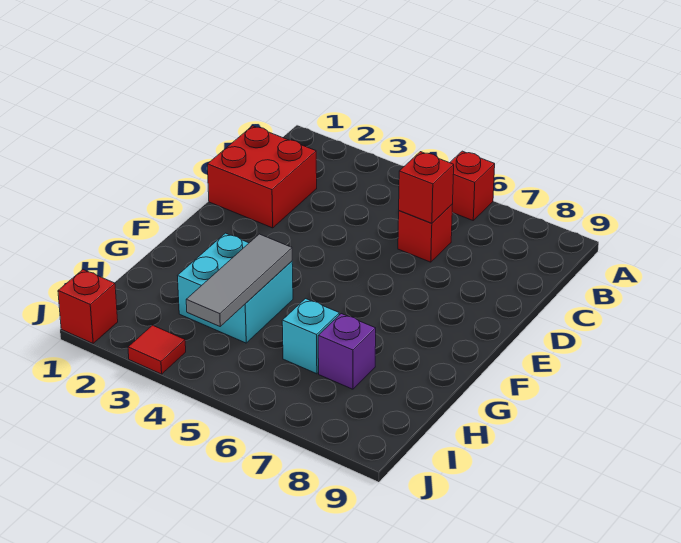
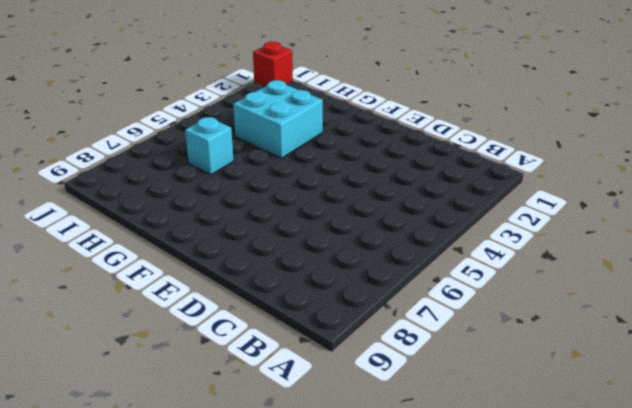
none -> red brick A6 level 1
none -> red brick C1:D2 level 1

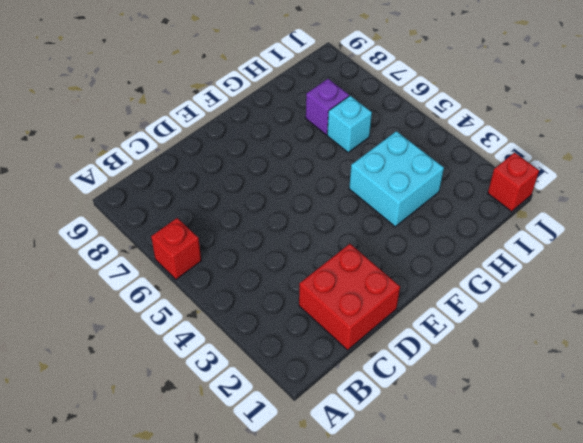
none -> red brick C6 level 1
none -> red tile J3 level 1

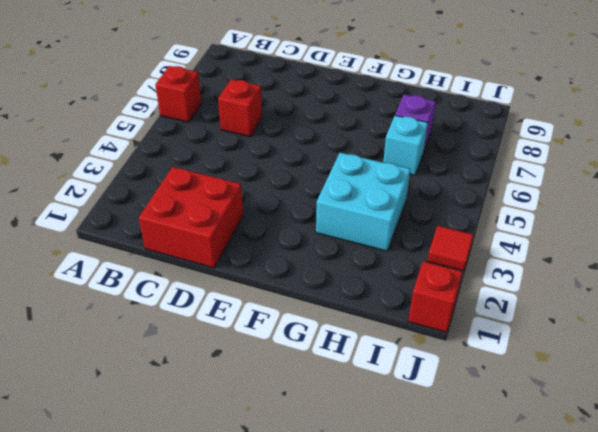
none -> red brick C6 level 2
none -> grey tile G4:I4 level 2

